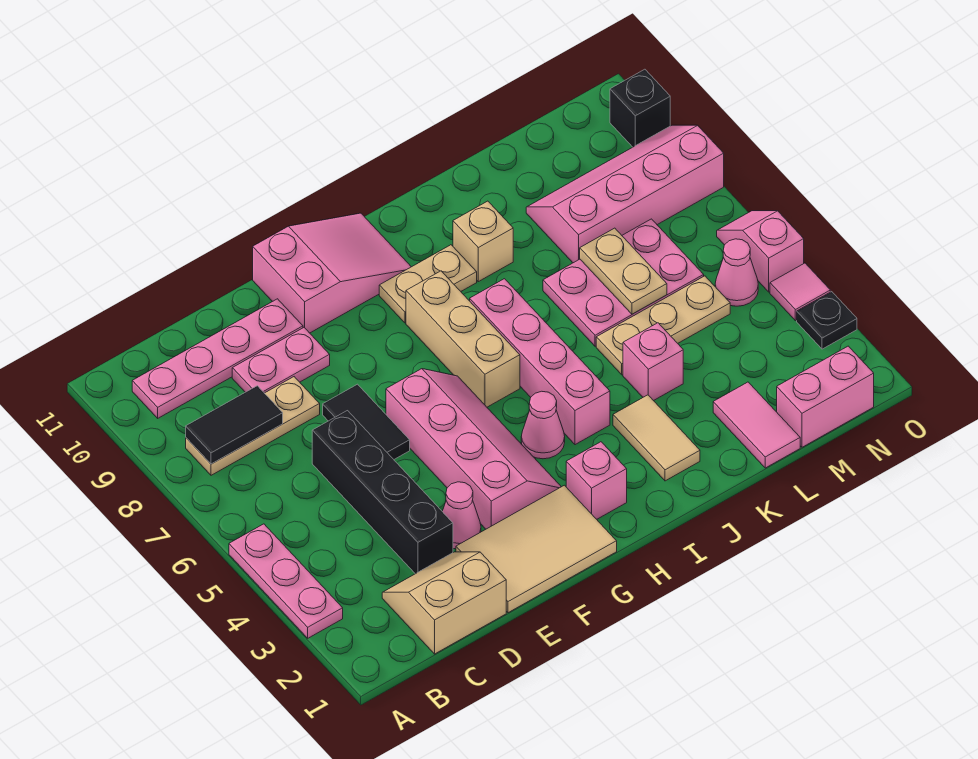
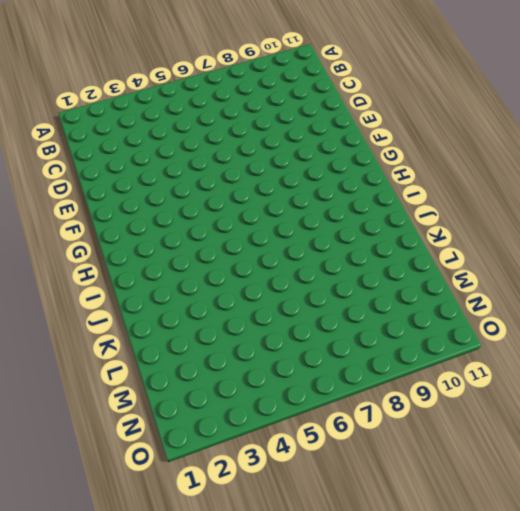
none -> pink plate A3:A5 level 1
none -> tan plate B8:D8 level 1
none -> pink plate B10:E10 level 1
none -> tan slope C1:D2 level 1 top 1

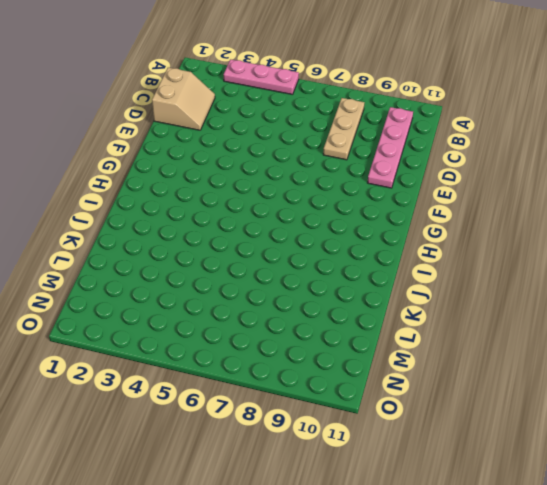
none -> black brick D3:D6 level 1
none -> pink plate D9:E9 level 1
none -> tan tile E1:G2 level 1
none -> pink cone E3 level 1

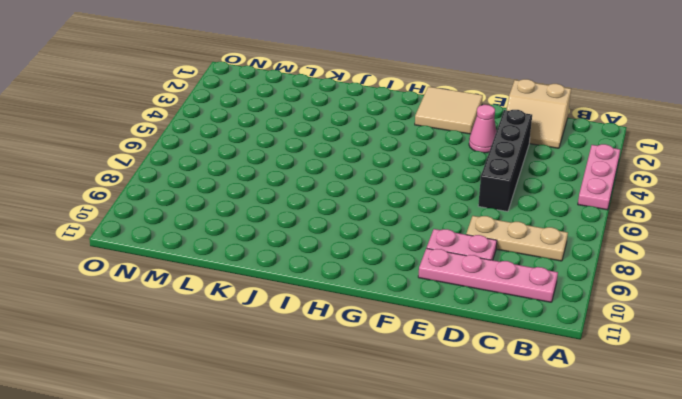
tan tile F1:G2 level 1 -> tan tile E1:G2 level 1
none -> black tile E6:E7 level 1
none -> pink slope F3:G6 level 1 top F
none -> pink slope F10:H11 level 1 top F
none -> pink brick H2 level 1

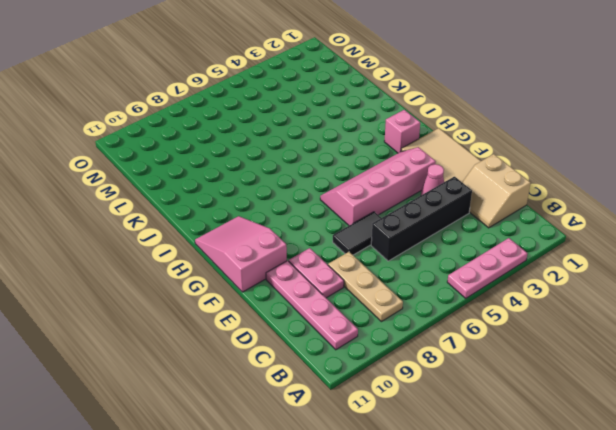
none -> pink cone H4 level 1
none -> tan brick H6:H8 level 1
none -> tan plate H9:I9 level 1
none -> pink brick I4:I7 level 1

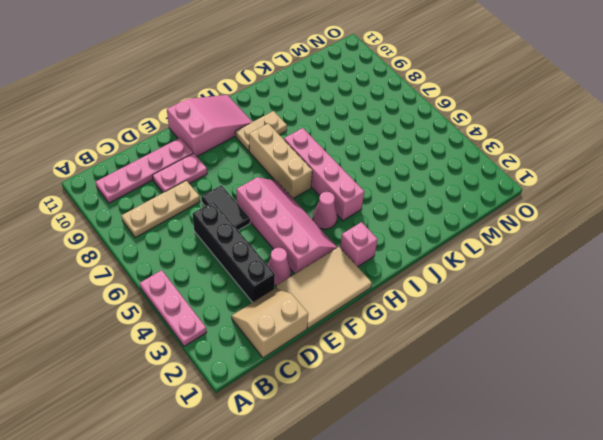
none -> tan tile J2:J3 level 1
none -> tan brick J9 level 1
none -> pink brick K4 level 1
none -> tan plate K5:M5 level 1

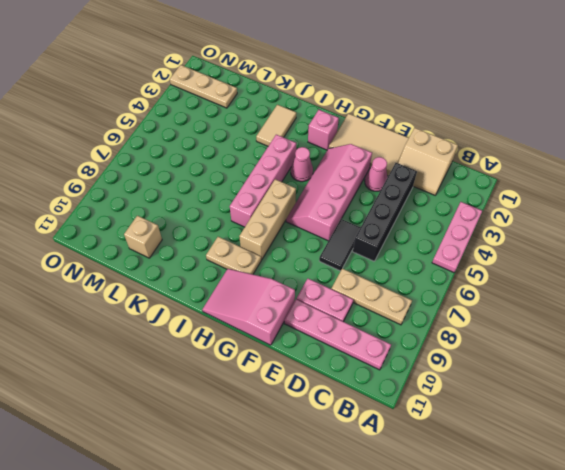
tan brick L10 level 1 -> tan brick J9 level 1
tan plate M2:O2 level 1 -> tan plate K5:M5 level 1
none -> pink brick K4 level 1
none -> pink plate K6:M7 level 1
none -> pink tile L1:L2 level 1
none -> pink slope L8:O9 level 1 top 8

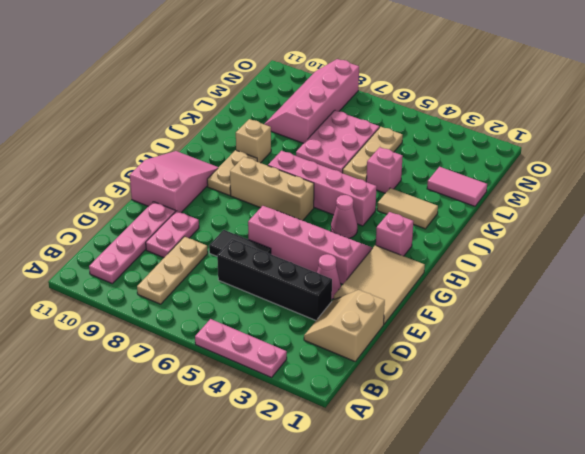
none -> pink brick M1:N1 level 1
none -> pink cone N5 level 1
none -> black plate O3 level 1
none -> pink tile O4 level 1

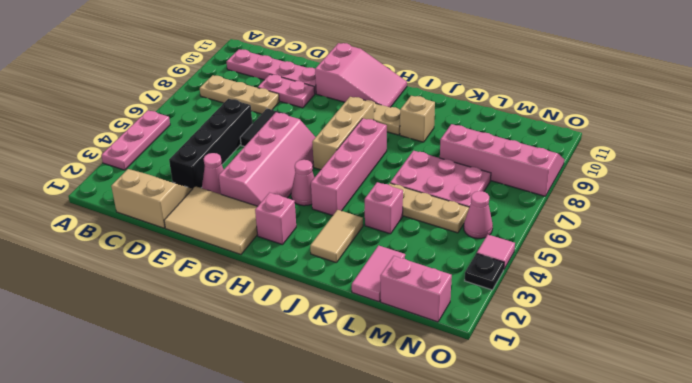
none -> pink slope O5:O6 level 1 top 5
none -> black brick O10 level 1
none -> black tile B8:C8 level 2
none -> tan plate L6:L7 level 2

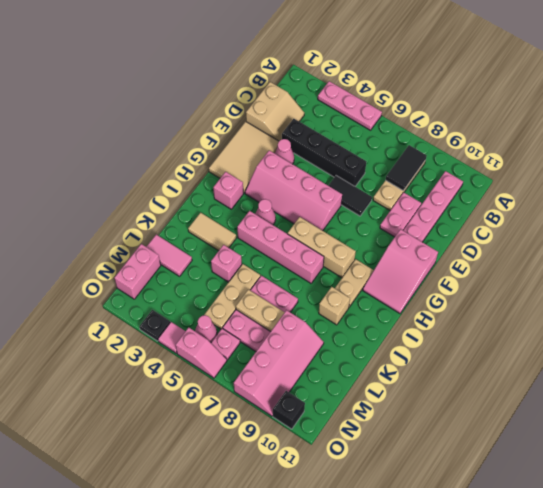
pink plate N6 level 1 -> none

